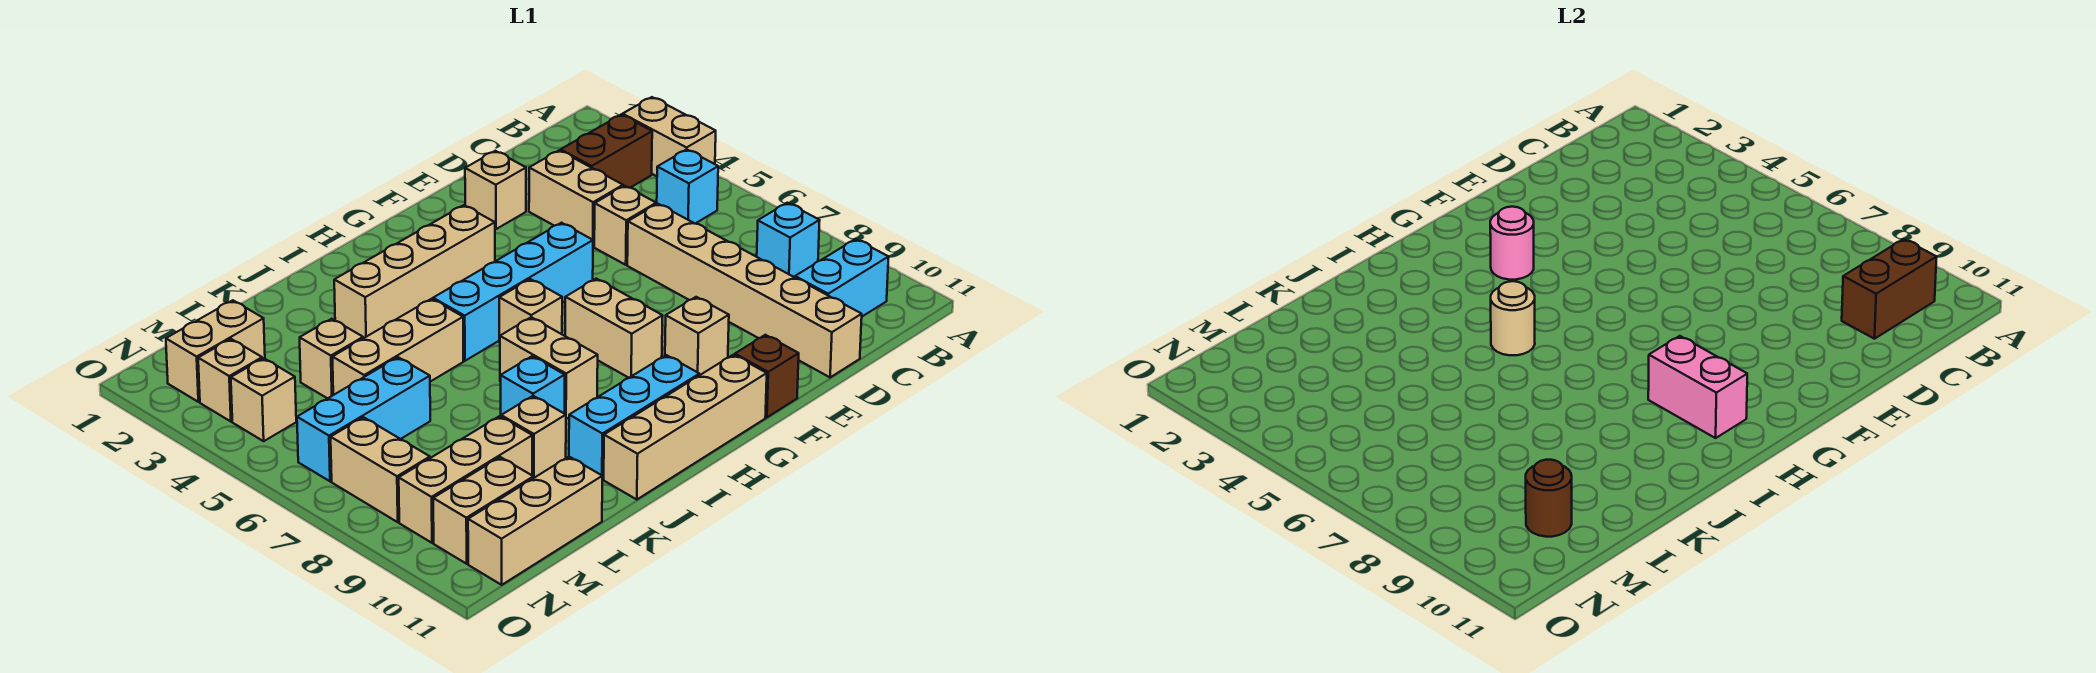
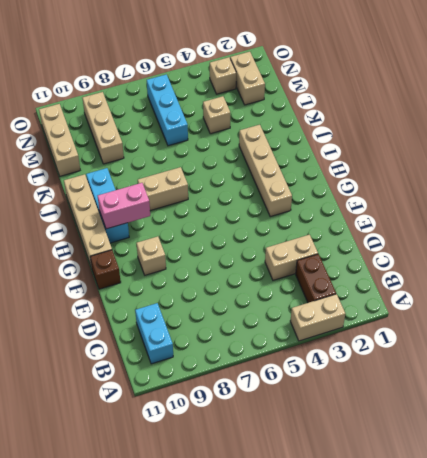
none -> cyan brick B5 level 1
none -> cyan brick B8 level 1
none -> tan brick D5 level 1
none -> tan brick D6:D11 level 1

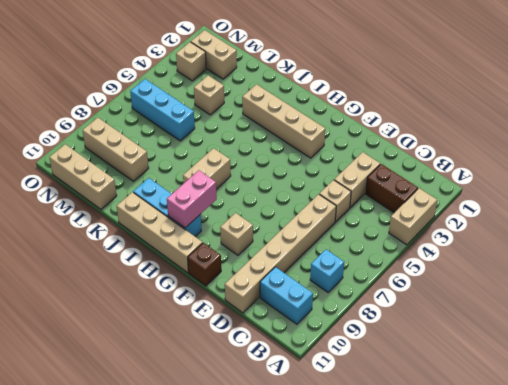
none -> cyan brick B5 level 1
none -> tan brick E2 level 1
none -> cyan brick F5:I5 level 1
none -> tan brick G7:G8 level 1

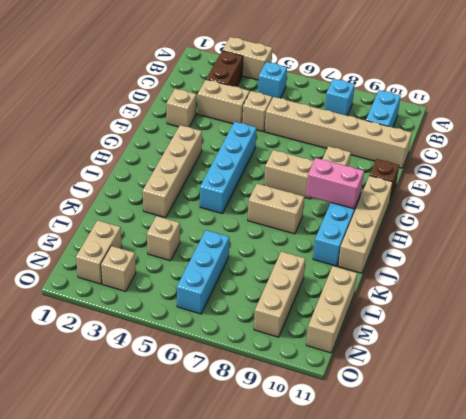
none -> tan brick H6 level 1
none -> tan brick J5:L5 level 1
none -> cyan brick J8 level 1
none -> tan brick K9 level 1

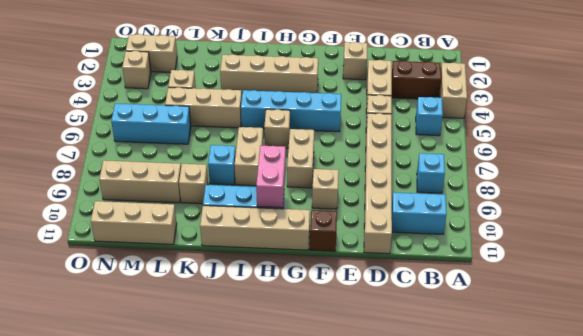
none -> tan brick M10:N10 level 1
none -> tan brick N4 level 1
none -> tan brick N7:N8 level 1
none -> brown brick B10:C10 level 2

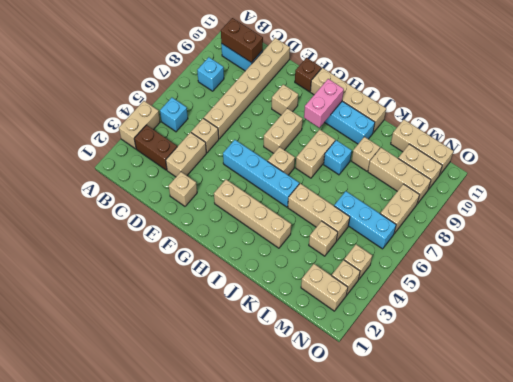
none -> pink round brick G3 level 2
none -> tan round brick I5 level 2
none -> brown round brick M10 level 2

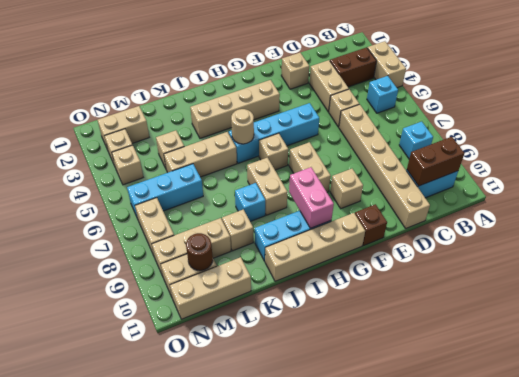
none -> pink round brick G3 level 2

